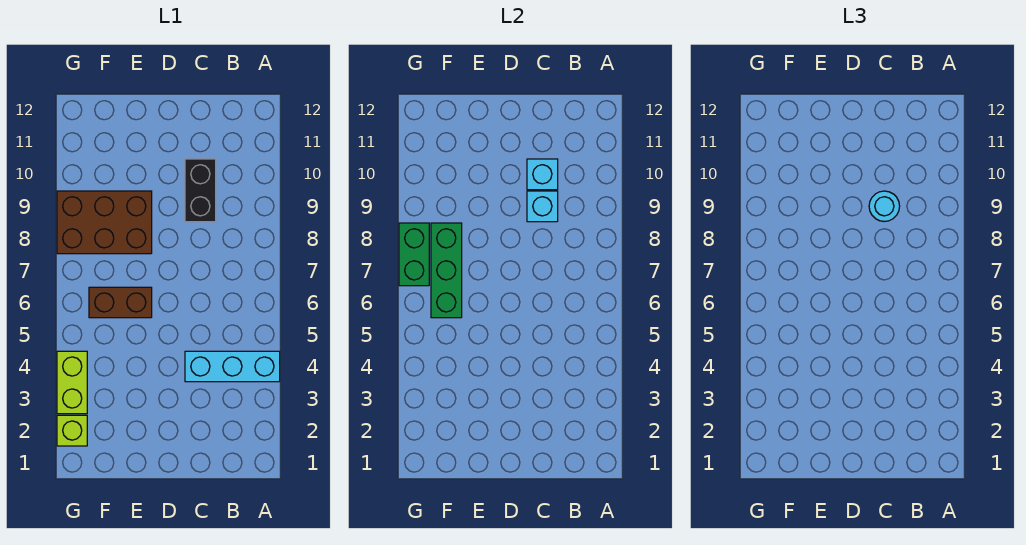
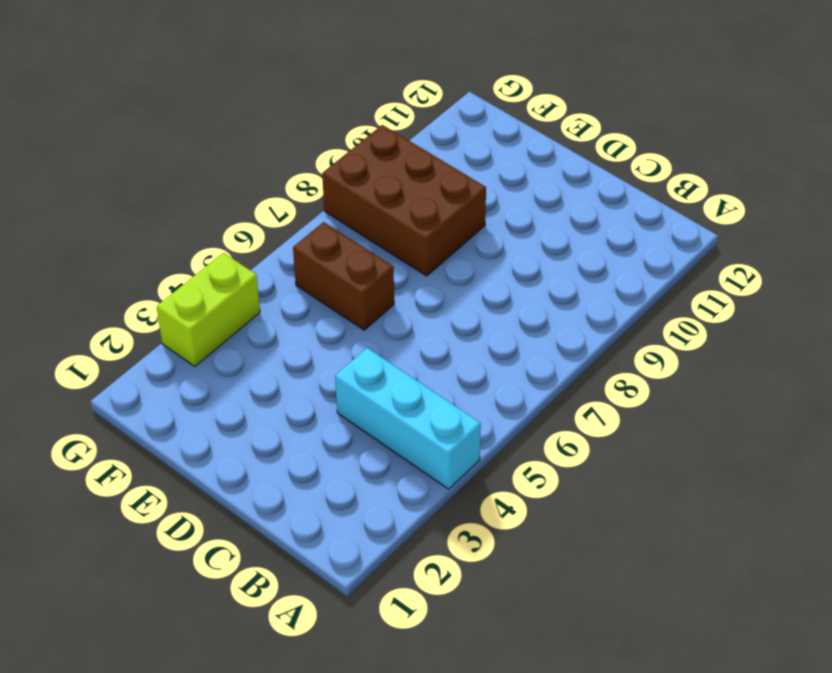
none -> black brick C9:C10 level 1
none -> lime brick G2 level 1

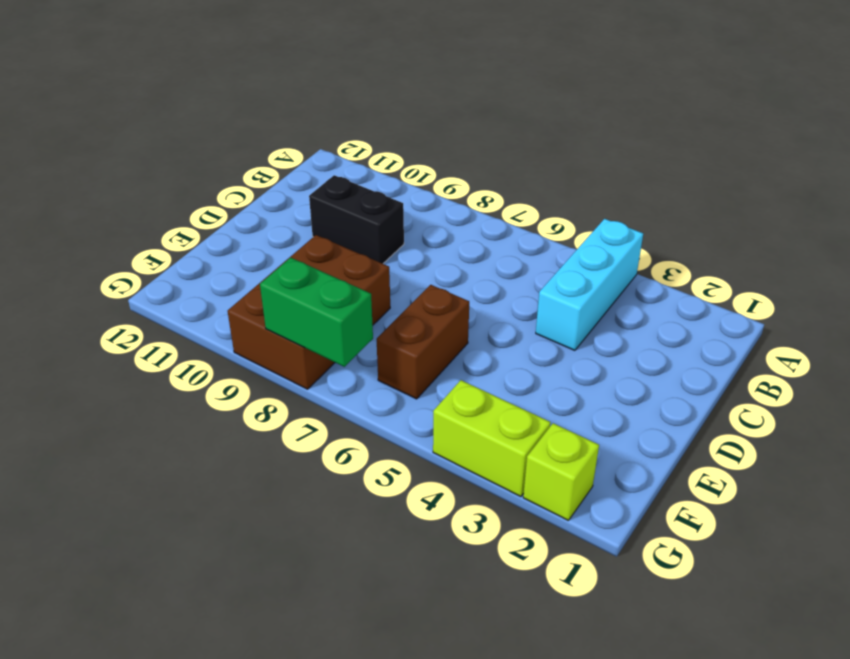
none -> cyan brick C9 level 2
none -> cyan brick C10 level 2

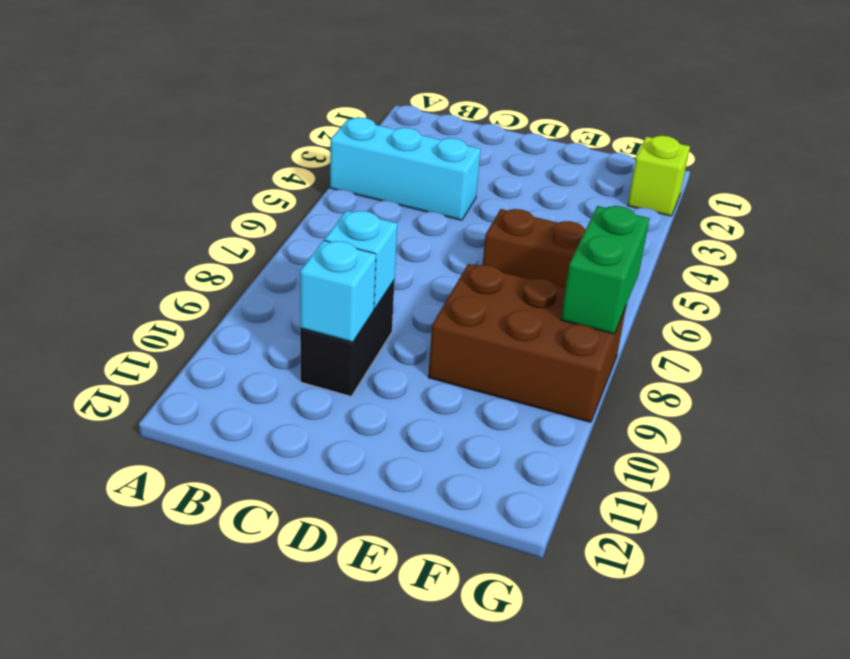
none -> lime brick G3:G4 level 1
none -> green brick F6:F8 level 2

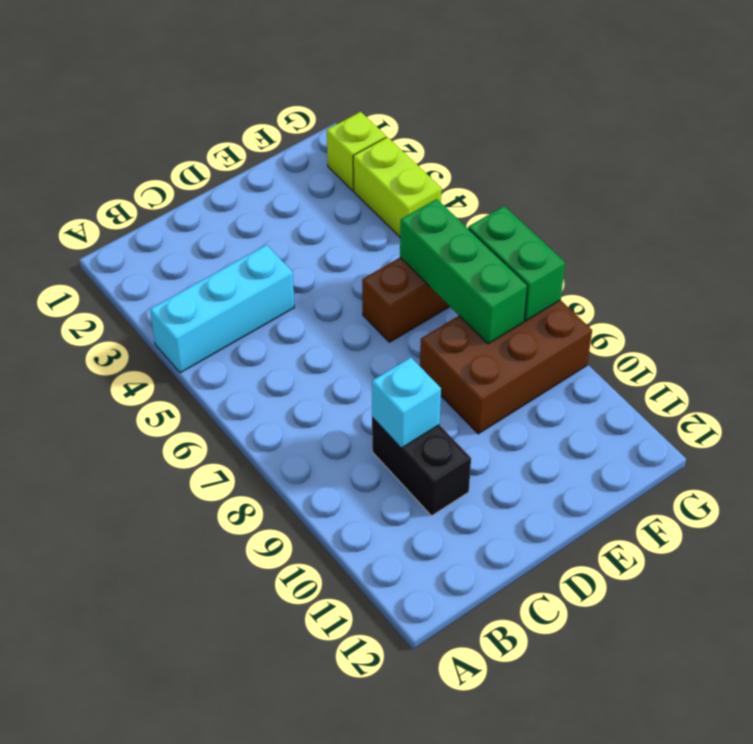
none -> cyan brick C10 level 2
none -> cyan round brick C9 level 3

